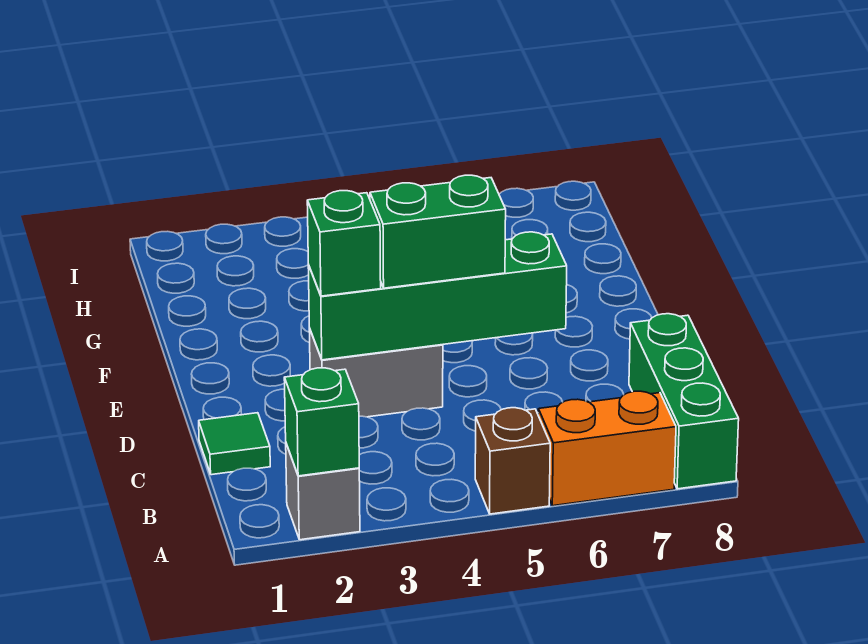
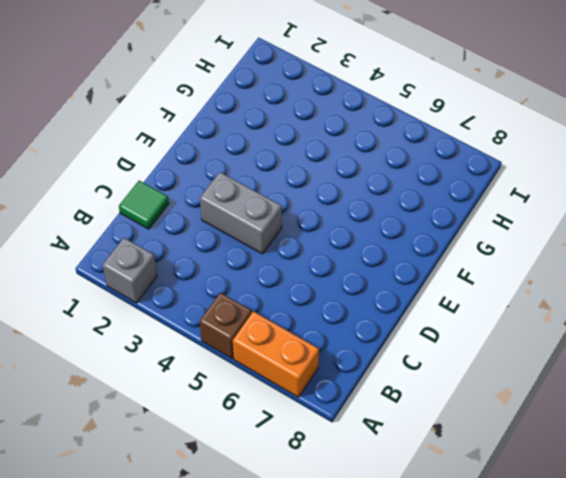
none -> green brick A8:C8 level 1
none -> green brick A2 level 2

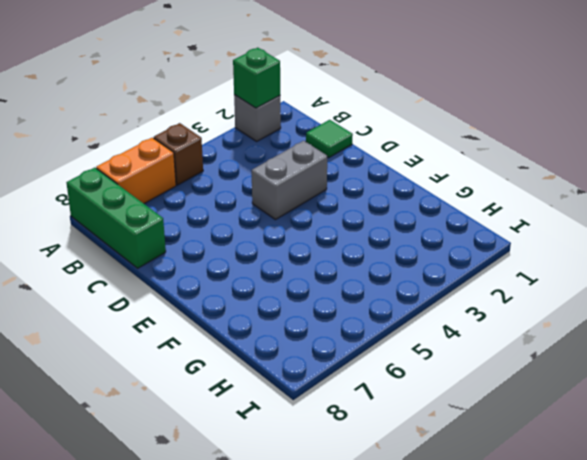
none -> green brick D3:D6 level 2
none -> green brick D3 level 3

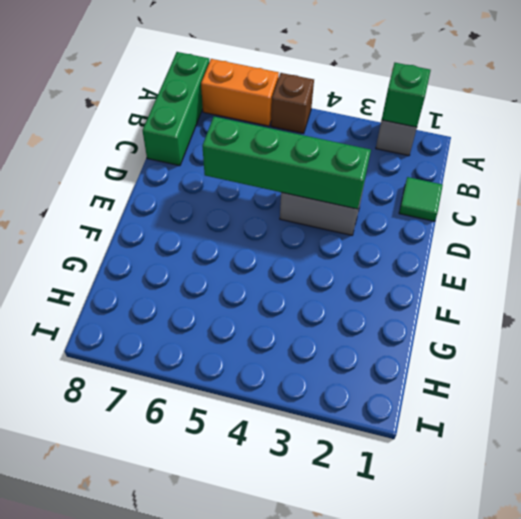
none -> green brick D3 level 3
none -> green brick D4:D5 level 3

